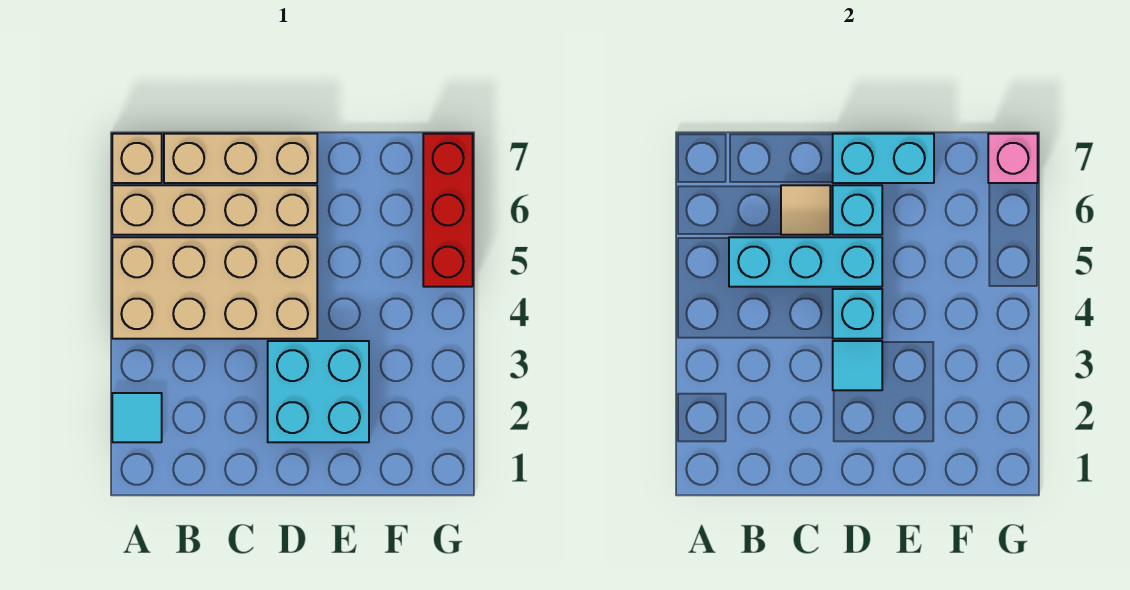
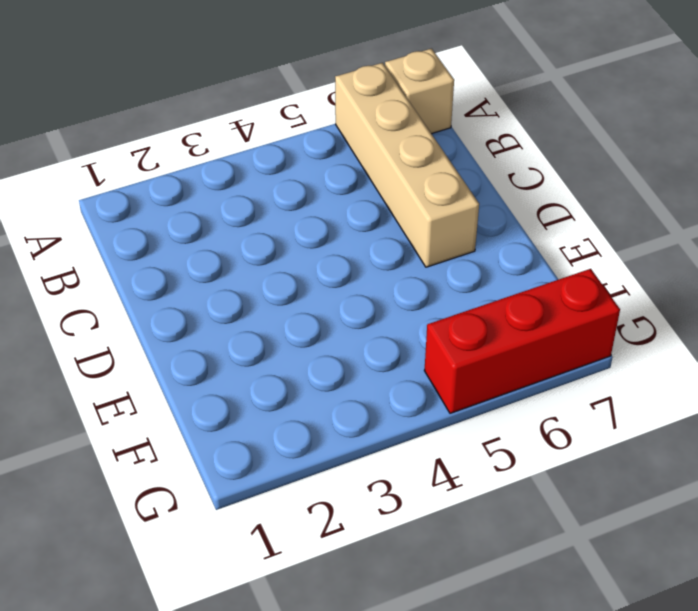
none -> cyan tile A2 level 1
none -> tan brick A4:D5 level 1
none -> tan brick B7:D7 level 1

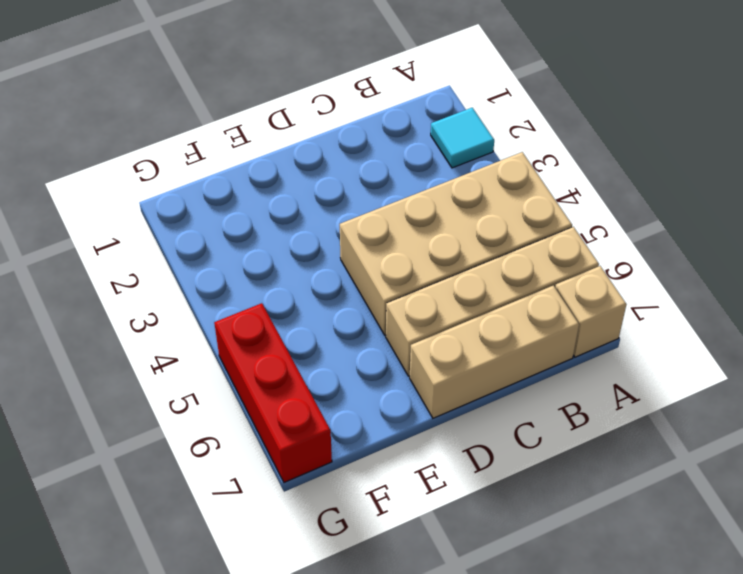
none -> cyan brick D2:E3 level 1
none -> cyan brick B5:D5 level 2
none -> tan tile C6 level 2

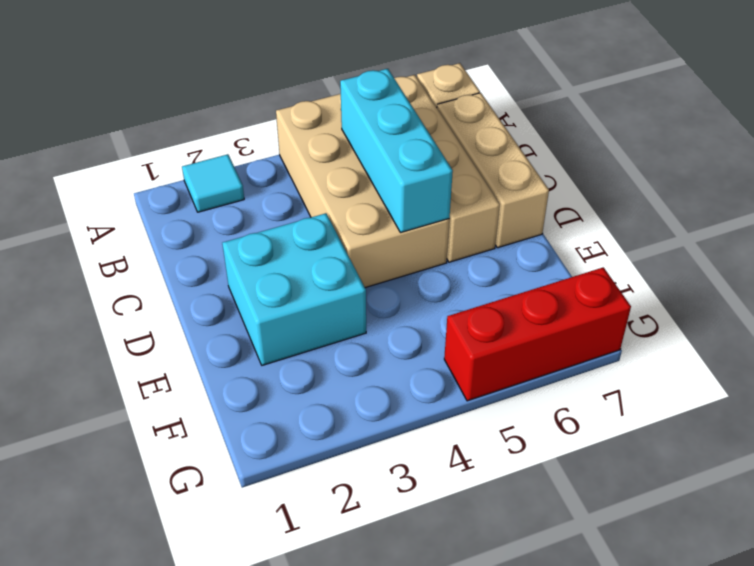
none -> tan tile C6 level 2
none -> cyan tile D3 level 2
none -> cyan brick D4 level 2

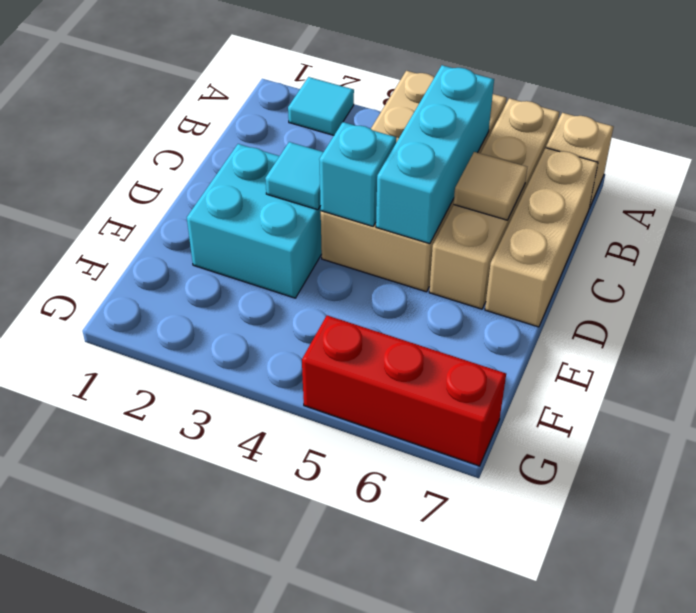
none -> cyan brick D6 level 2
none -> cyan brick D7:E7 level 2
none -> pink brick G7 level 2

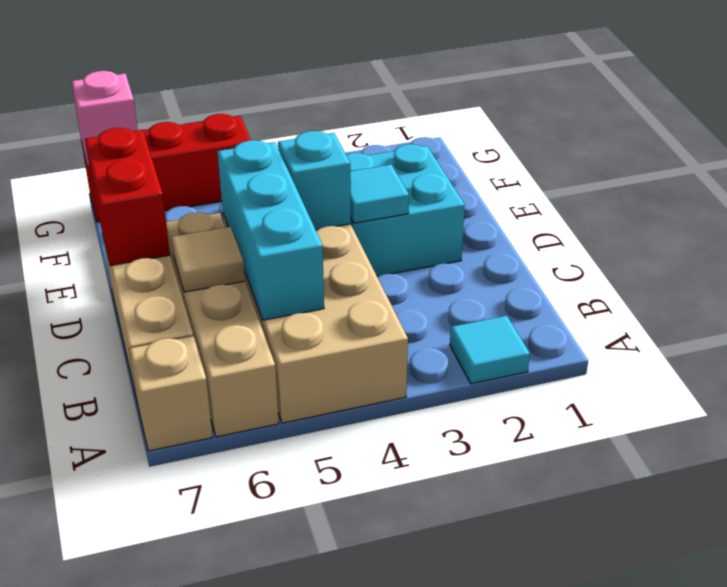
red brick D7:E7 level 2 -> cyan brick D7:E7 level 2
none -> cyan brick D6 level 2

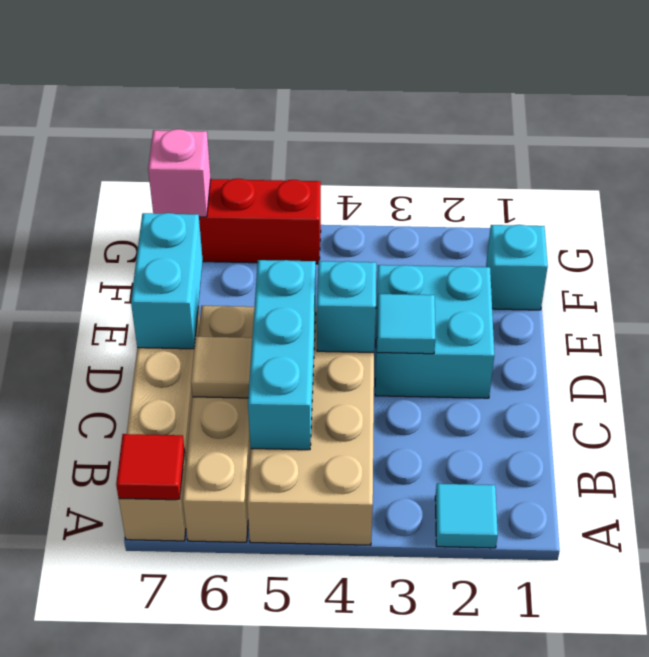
red tile A7 level 2 -> none
cyan brick F1 level 1 -> cyan brick D6 level 2

